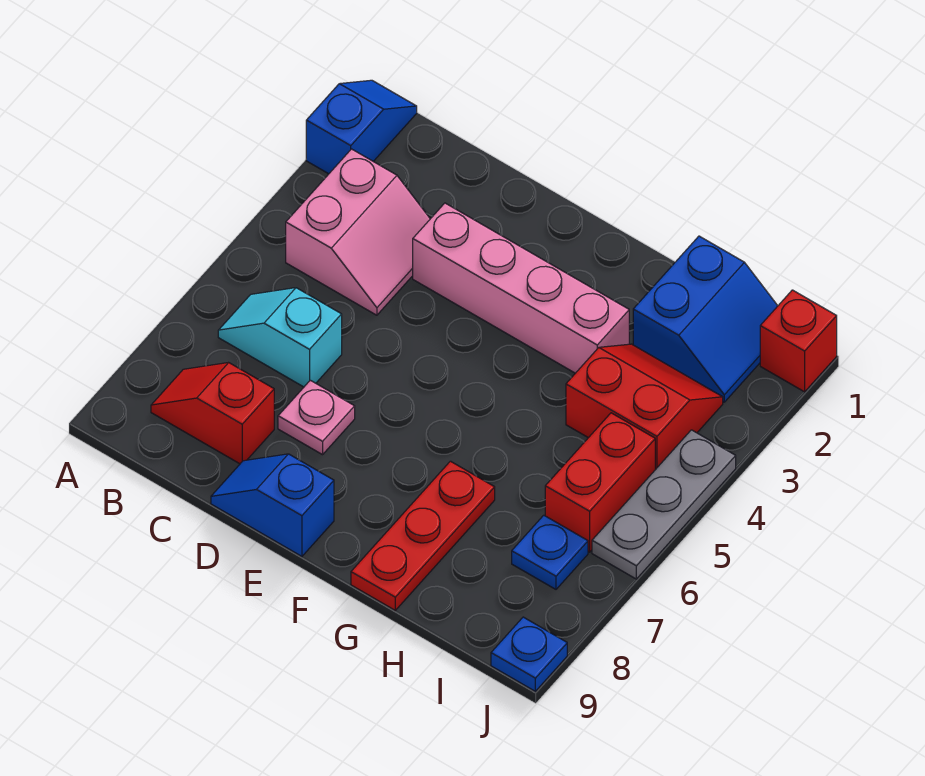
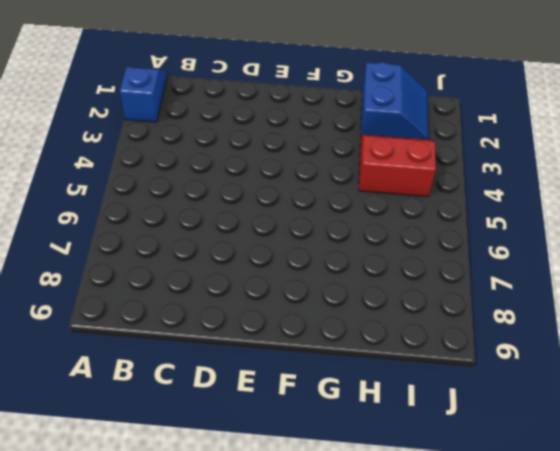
none -> pink slope B3:C4 level 1 top B
none -> cyan slope B6:C6 level 1 top C
none -> red slope B8:C8 level 1 top C

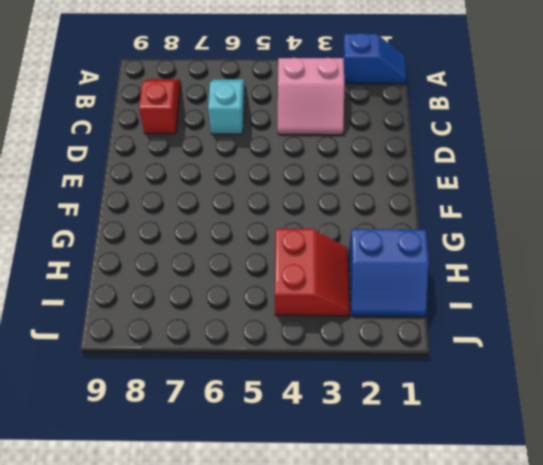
none -> pink brick D3:G3 level 1
none -> pink plate D7 level 1
none -> blue slope D9:E9 level 1 top E

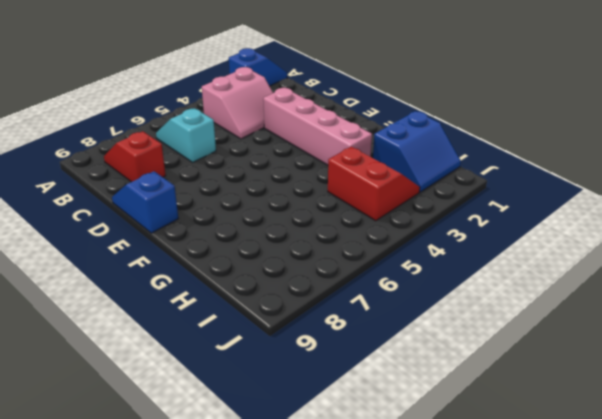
none -> pink plate D7 level 1
none -> red plate G7:G9 level 1
none -> red brick I5:I6 level 1

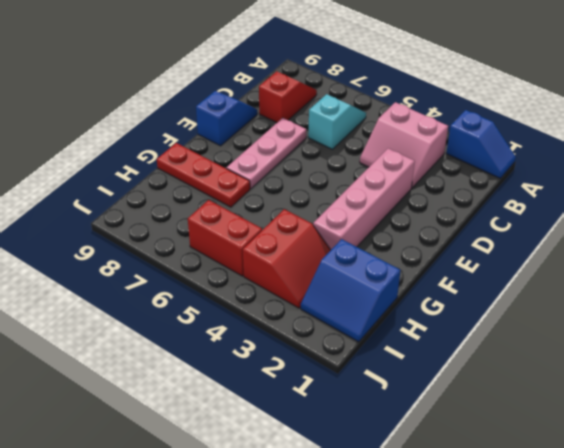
pink plate D7:F7 level 1 -> pink plate D7 level 1
none -> blue plate I7 level 1
none -> red brick J1 level 1
none -> grey plate J4:J6 level 1

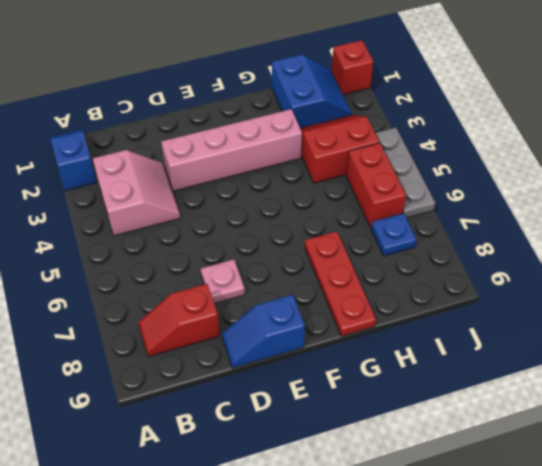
none -> cyan slope B6:C6 level 1 top C
none -> blue plate J9 level 1

